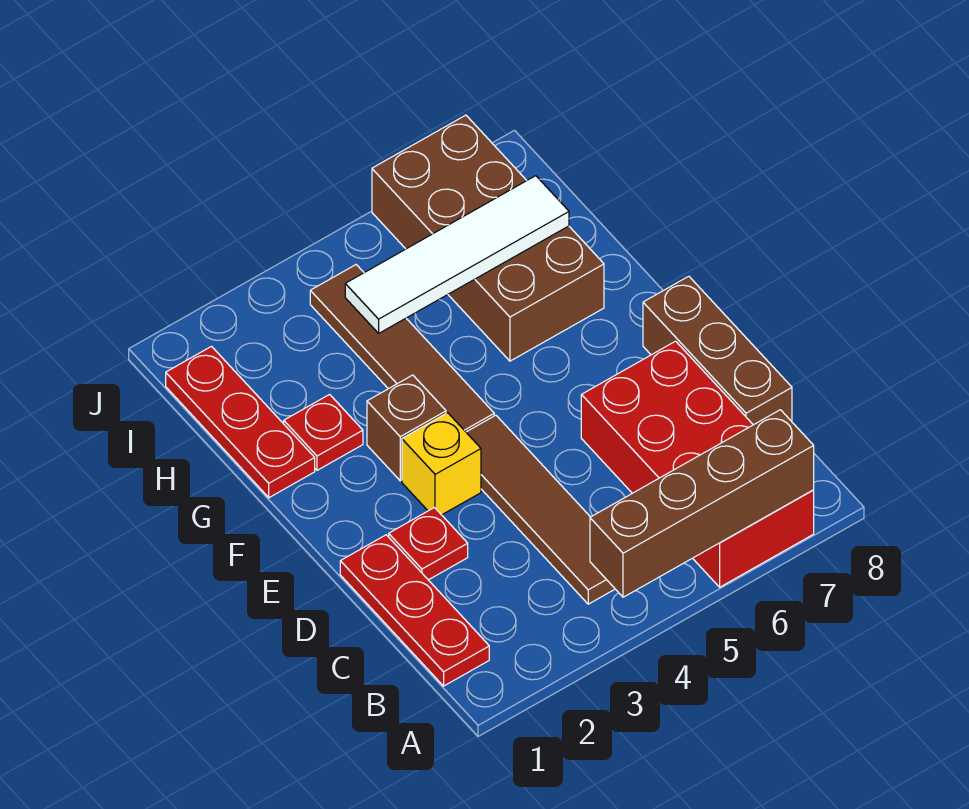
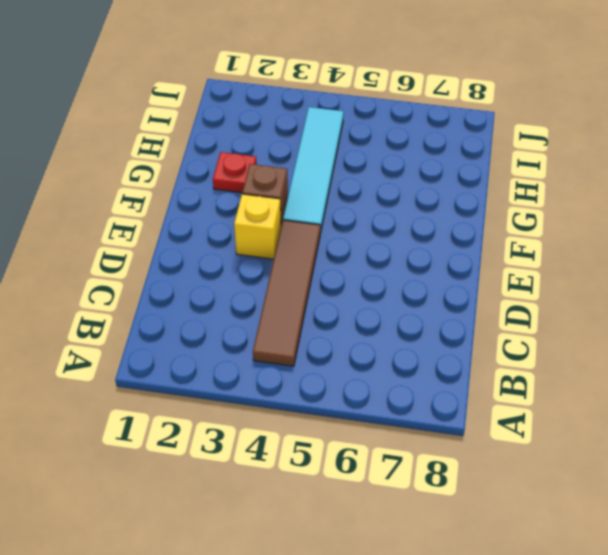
cyan tile F4:I4 level 1 -> brown tile F4:I4 level 1
none -> red brick A6:D7 level 1
none -> red plate B1:D1 level 1
none -> brown brick C8:E8 level 1

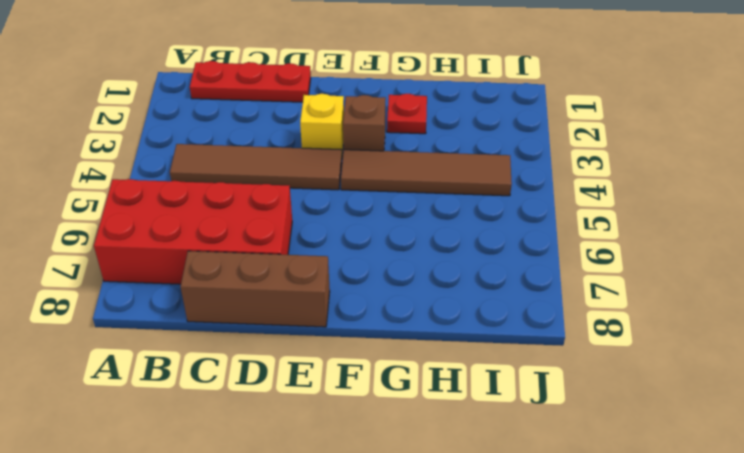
none -> red plate D2 level 1
none -> red plate G1:I1 level 1
none -> brown brick G6:J7 level 1

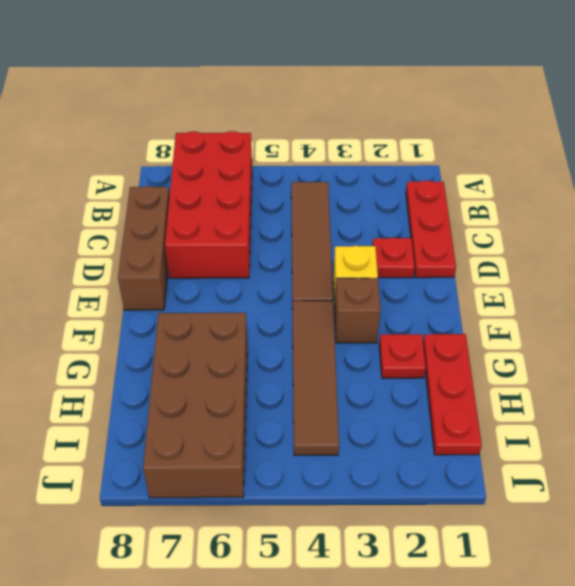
none -> brown brick A4:A7 level 2
none -> white tile H4:H7 level 2

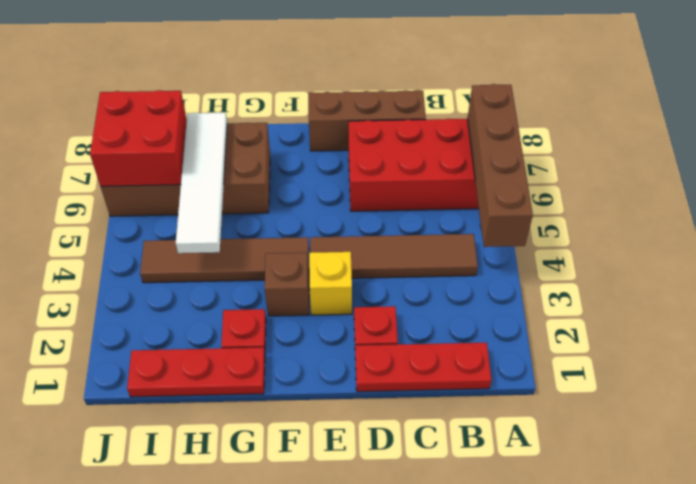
red brick I6:J7 level 2 -> none

